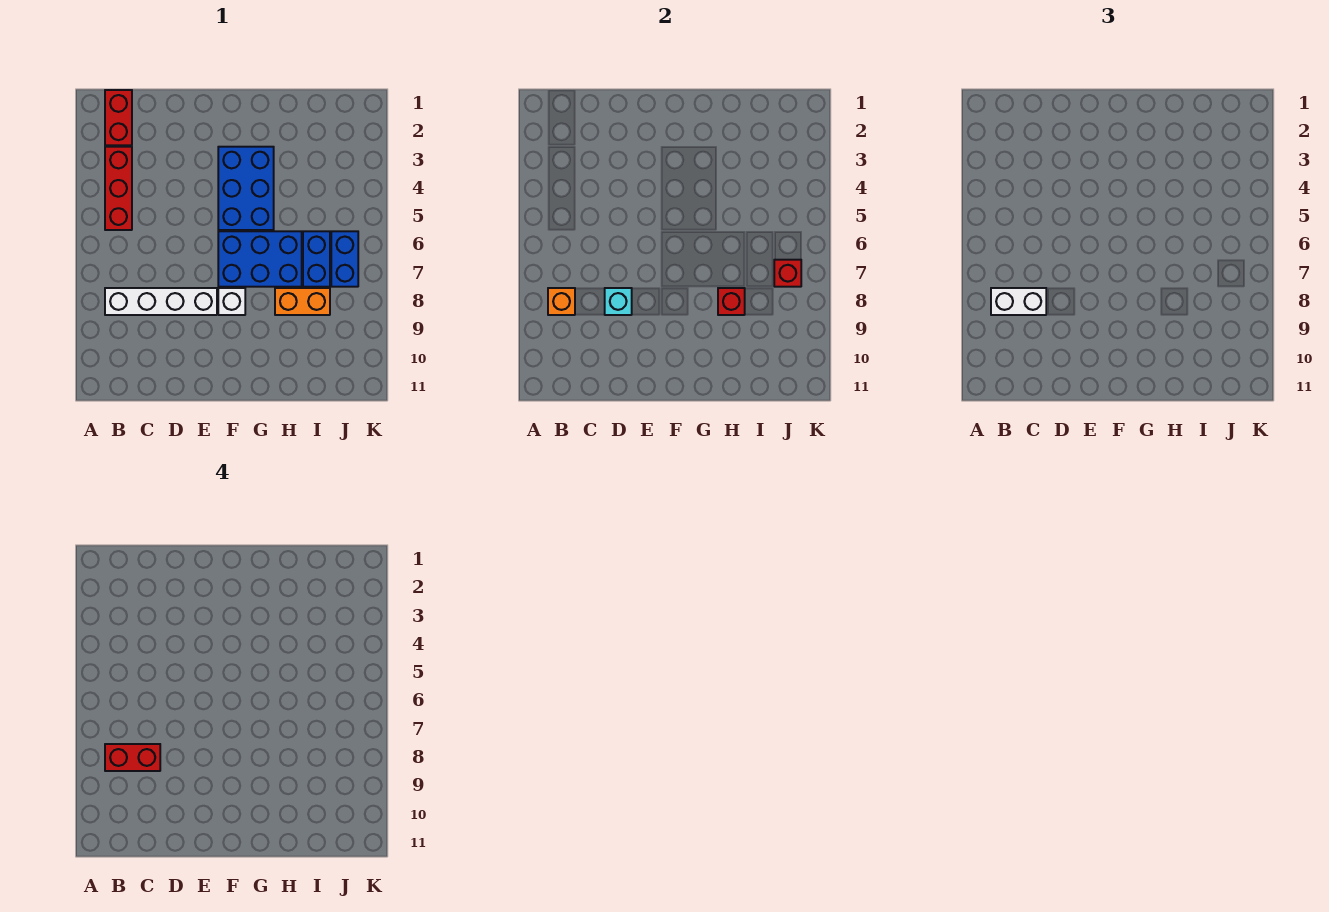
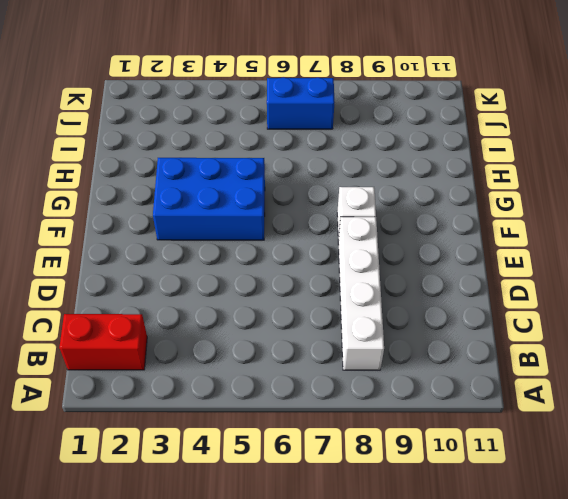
none -> red brick B3:B5 level 1
none -> blue brick F6:H7 level 1
none -> orange brick H8:I8 level 1

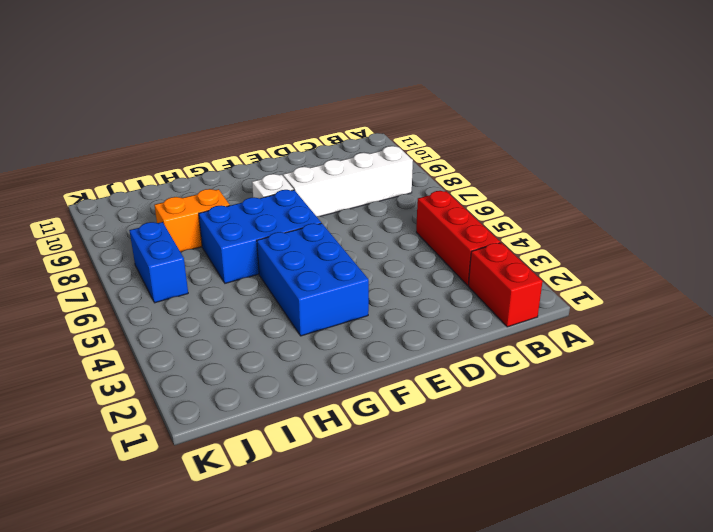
none -> blue brick I6:I7 level 1
none -> orange brick B8 level 2
none -> cyan brick D8 level 2

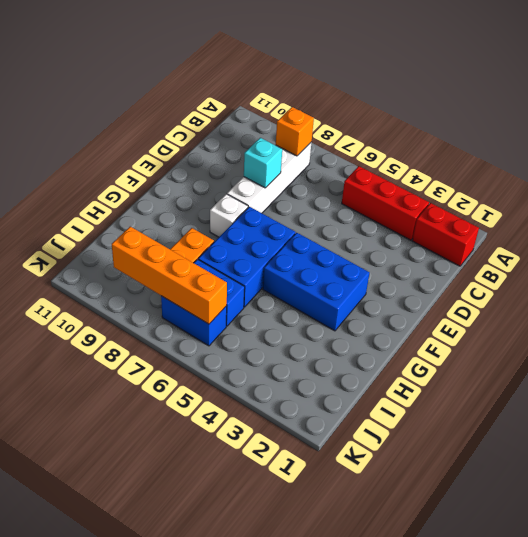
orange brick J6:J9 level 2 -> red brick J7 level 2
none -> red brick H8 level 2
none -> white brick B8:C8 level 3
none -> red brick B8:C8 level 4

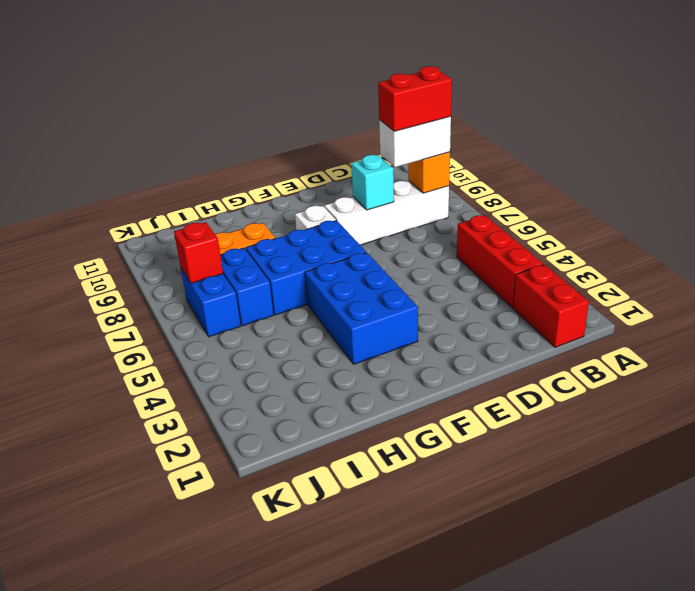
none -> red brick H8 level 2

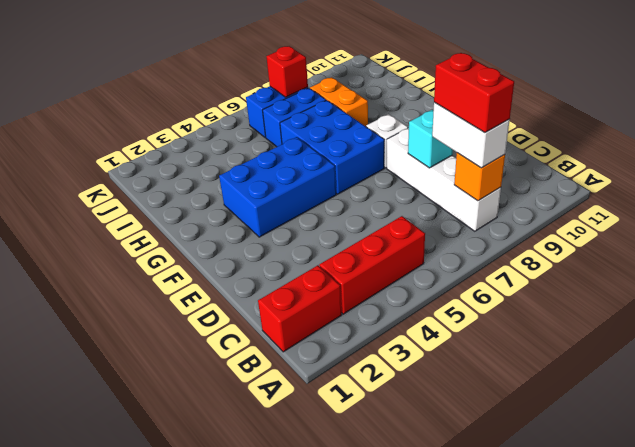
none -> red brick H8 level 2

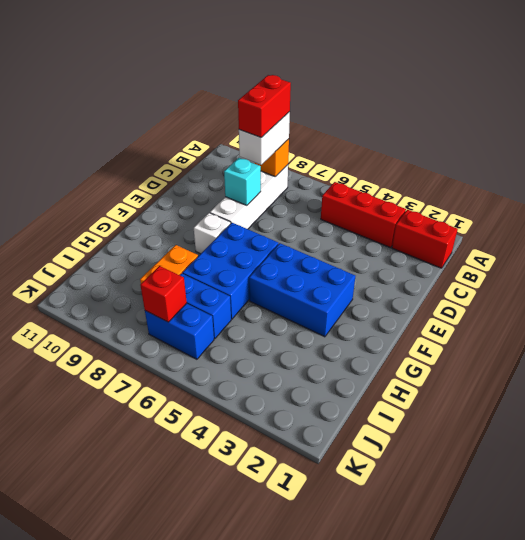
none -> red brick H8 level 2

